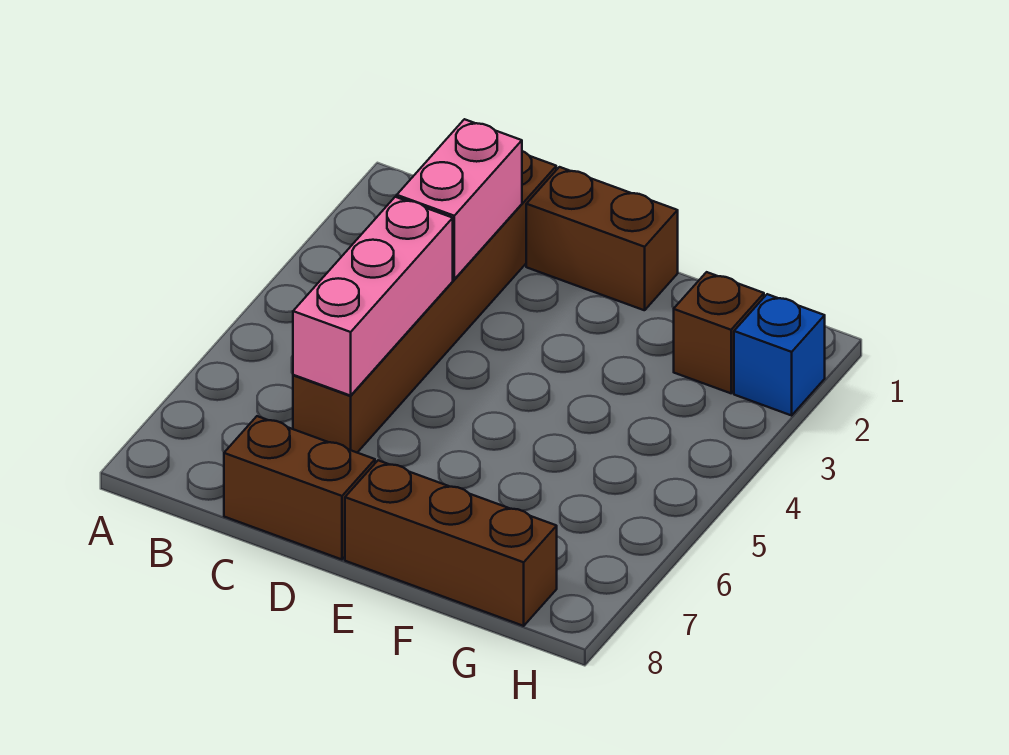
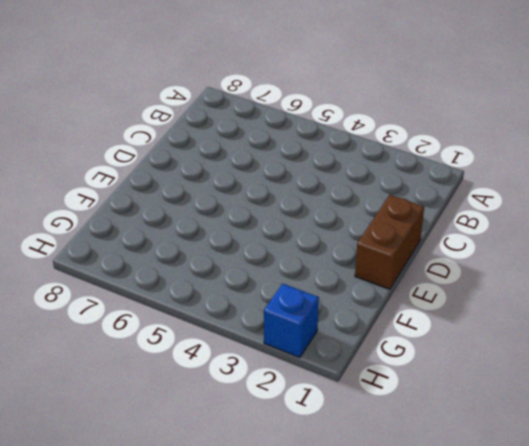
none -> brown brick C1:C6 level 1
none -> brown brick C8:D8 level 1

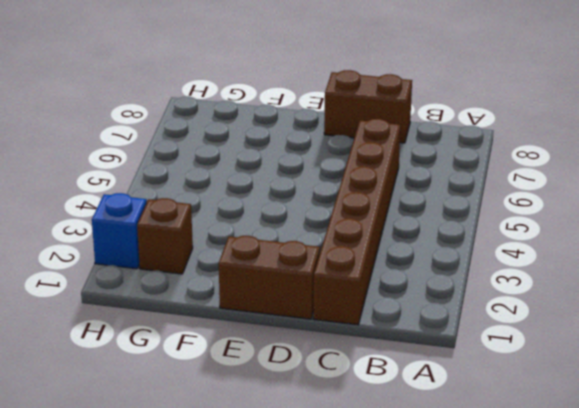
none -> brown brick E8:G8 level 1
none -> pink brick C2:C3 level 2

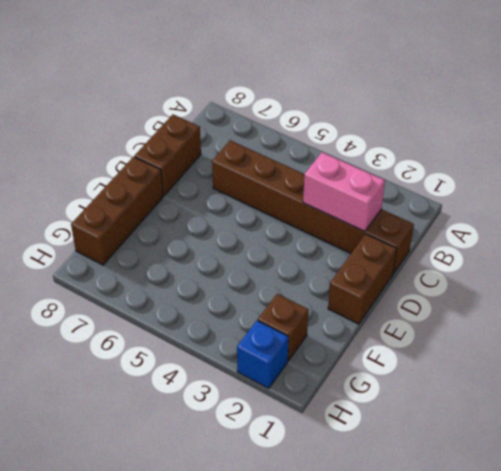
none -> pink brick C4:C6 level 2

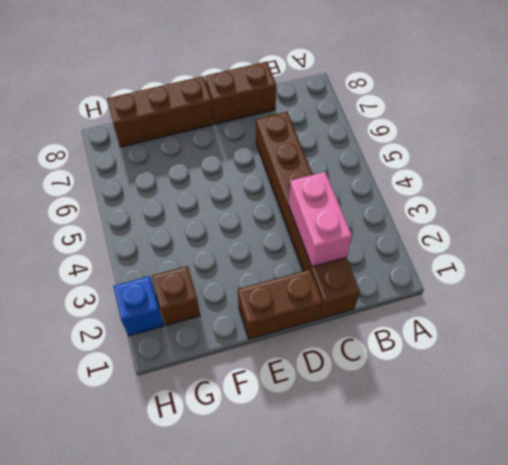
none -> pink brick C4:C6 level 2

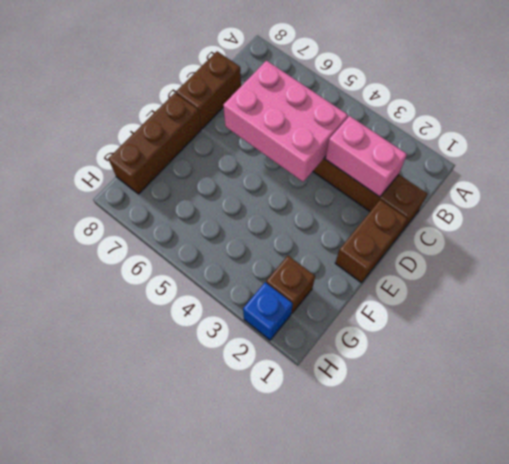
pink brick C4:D6 level 2 -> pink brick C4:C6 level 2

